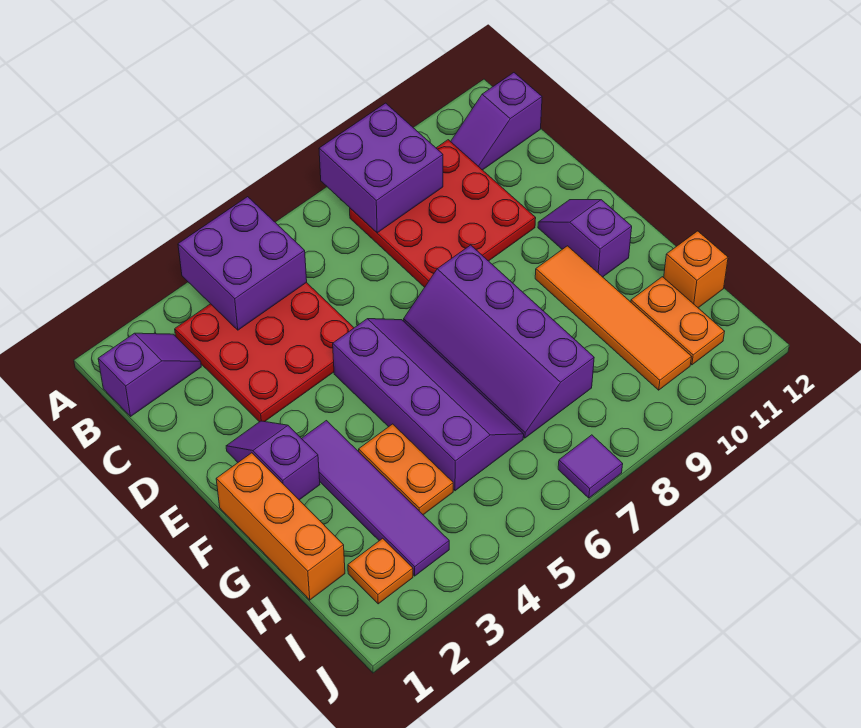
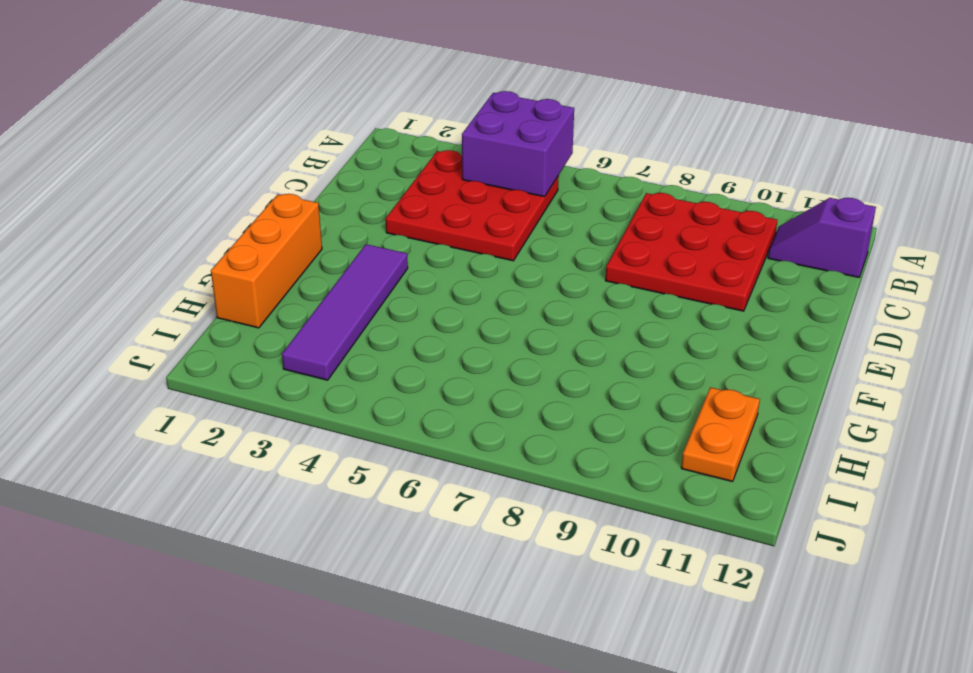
none -> purple slope B1:B2 level 1 top 1
none -> purple slope E2:F2 level 1 top F
none -> purple slope E5:H6 level 1 top 5

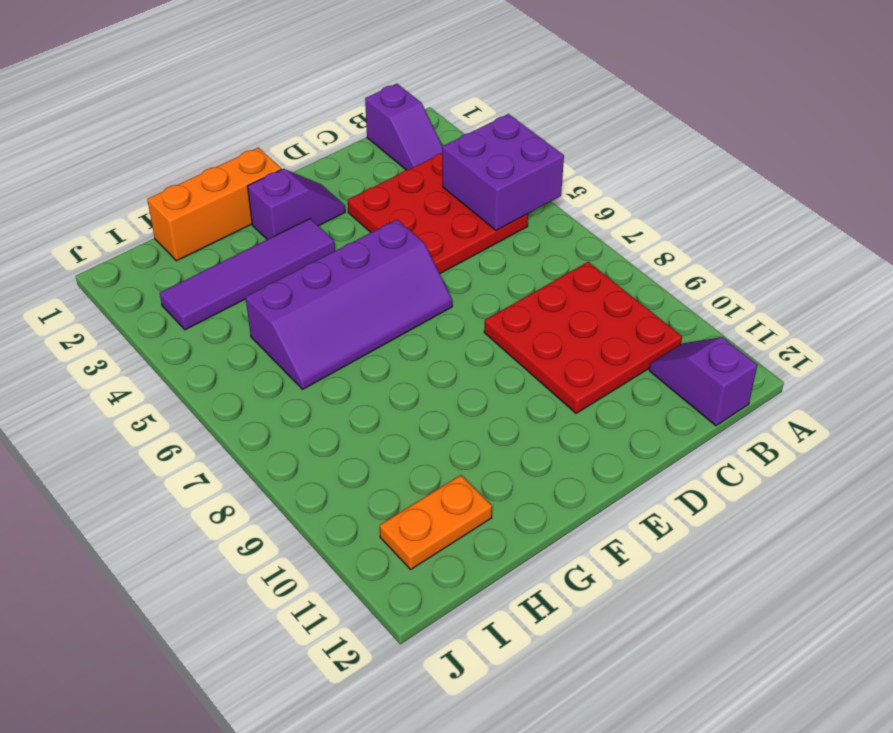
none -> purple slope E7:H8 level 1 top 8
none -> purple slope E11:F11 level 1 top F
none -> orange tile F10:I10 level 1

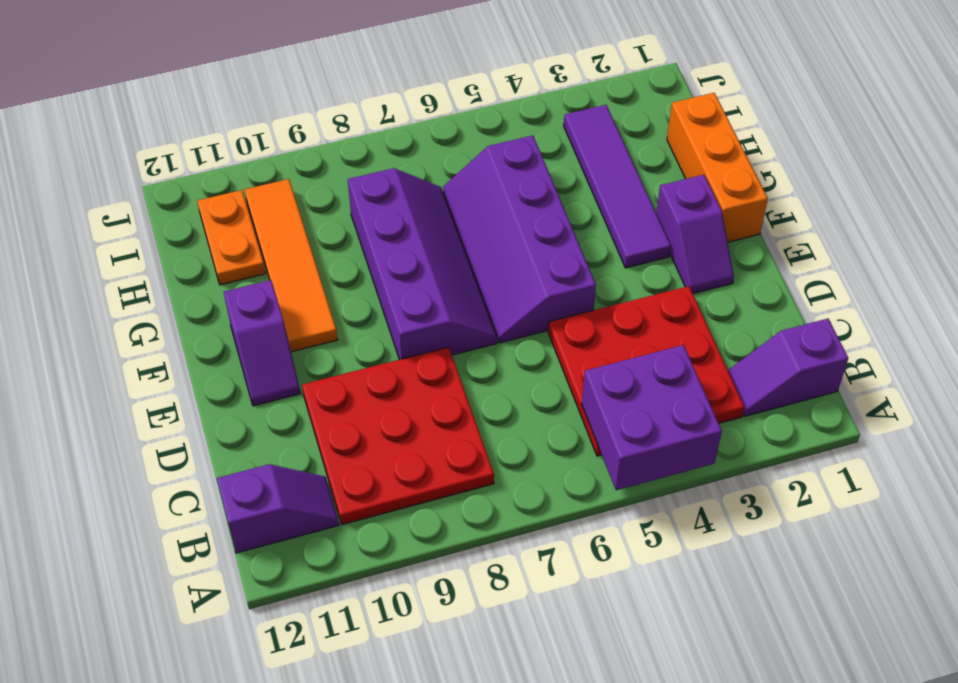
none -> orange plate G4:H4 level 1
none -> orange brick H12 level 1
none -> orange plate I2 level 1

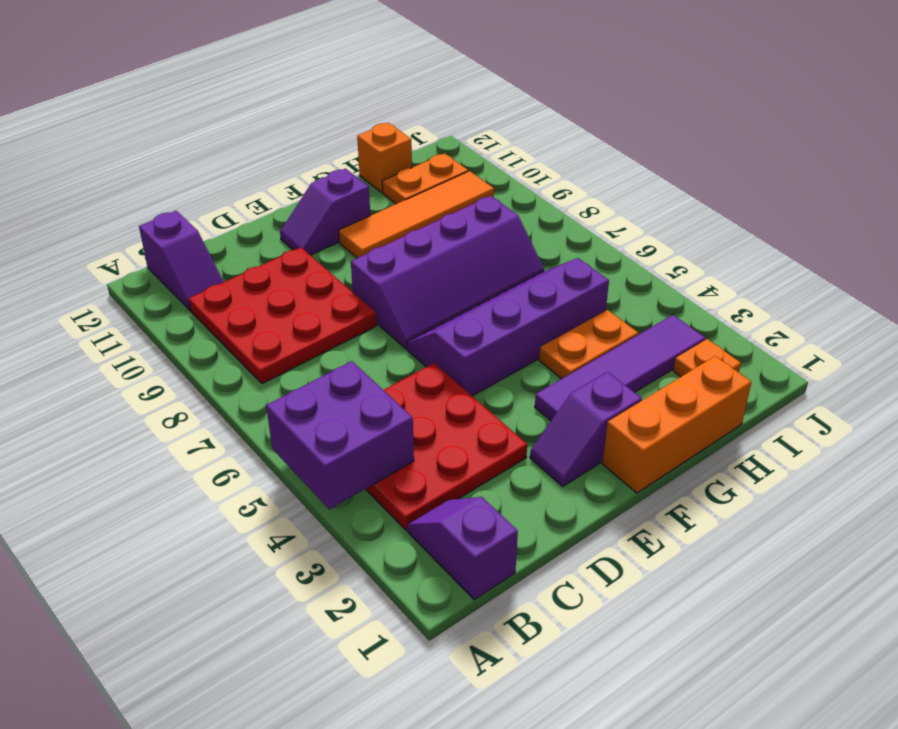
none -> purple tile J7 level 1
none -> purple brick A8:B9 level 2

